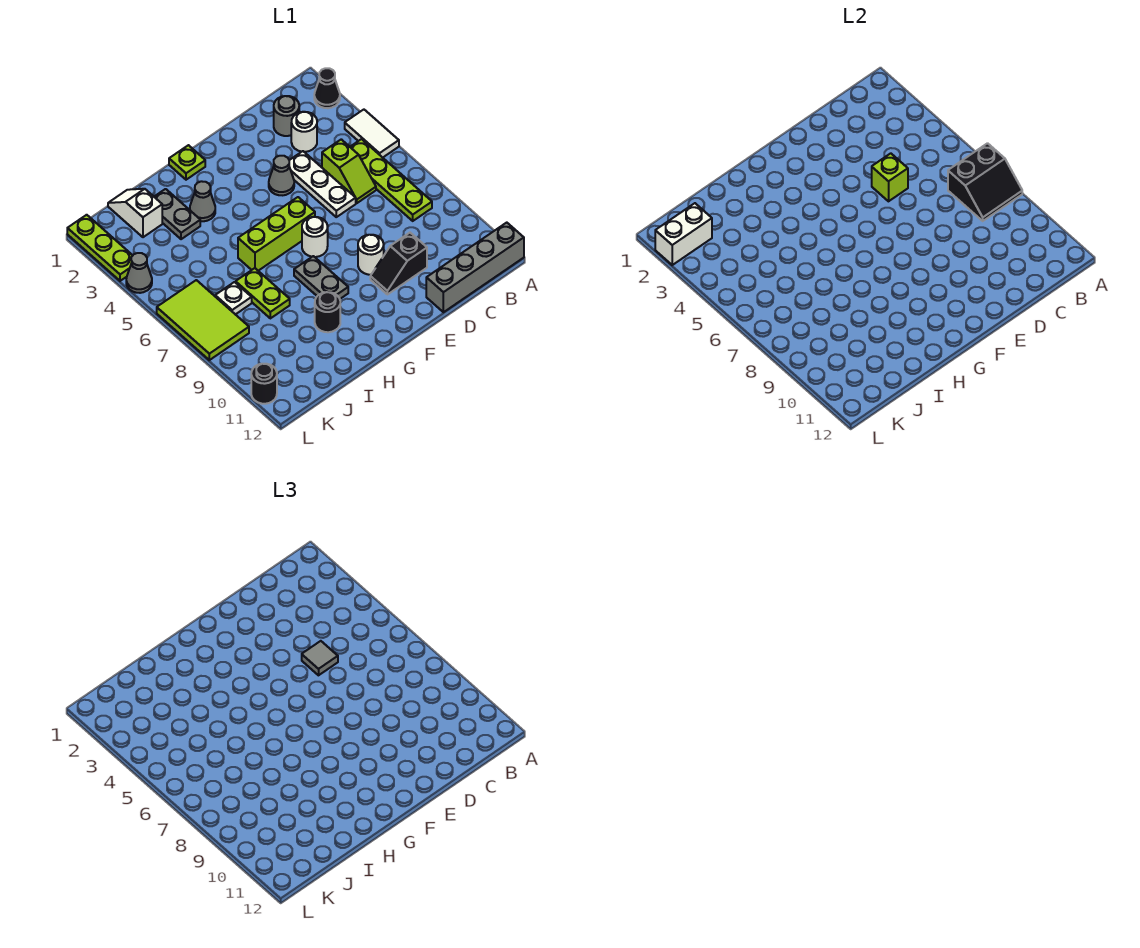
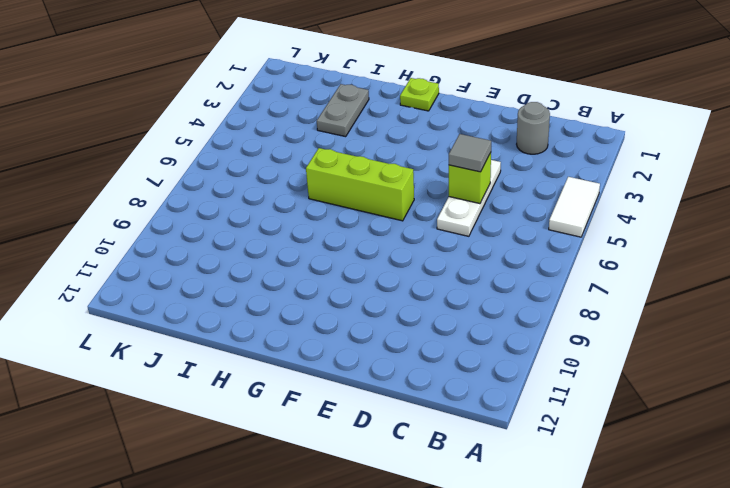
none -> black cone A2 level 1
none -> grey brick A12:D12 level 1
none -> lime plate B5:B8 level 1

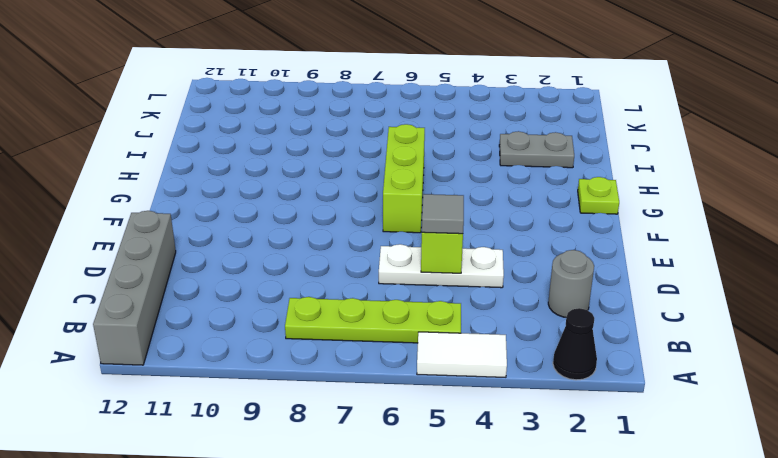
none -> white round brick C3 level 1
none -> lime slope C5:C6 level 1 top 5
none -> black slope D10:E10 level 1 top D

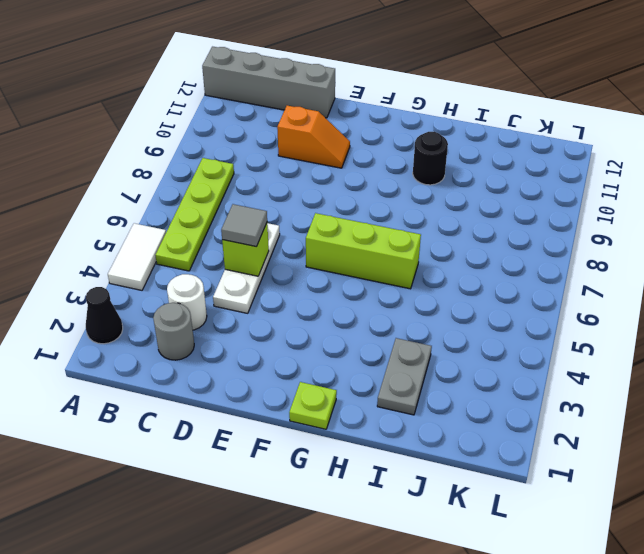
orange slope D10:E10 level 1 top D -> black slope D10:E10 level 1 top D
none -> lime slope C5:C6 level 1 top 5
none -> grey cone E4 level 1
none -> white round brick E9 level 1

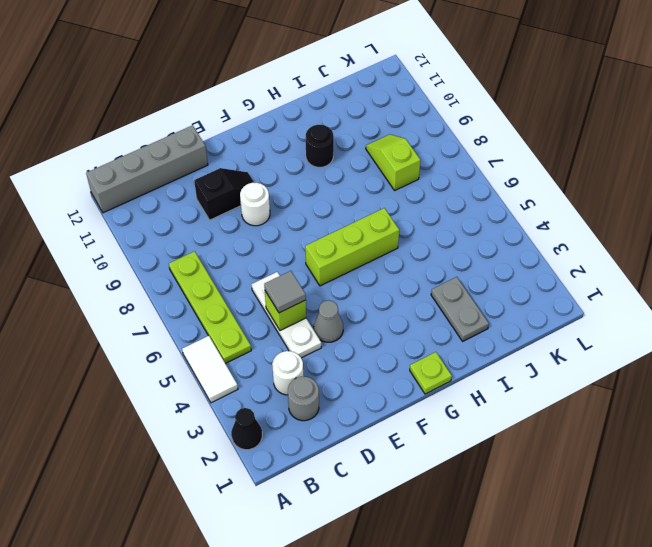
lime slope J8:J9 level 1 top 8 -> lime slope C5:C6 level 1 top 5
none -> white round brick F7 level 1
none -> grey plate G8:G9 level 1
none -> grey cone H3 level 1

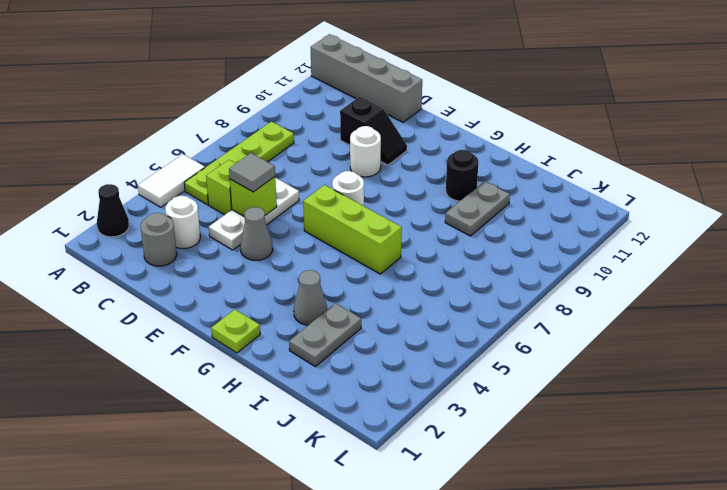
grey plate I9:I10 level 1 -> grey plate G8:G9 level 1
none -> lime plate I7:I8 level 1
none -> white slope J1:J2 level 1 top 2
none -> white plate J7 level 1

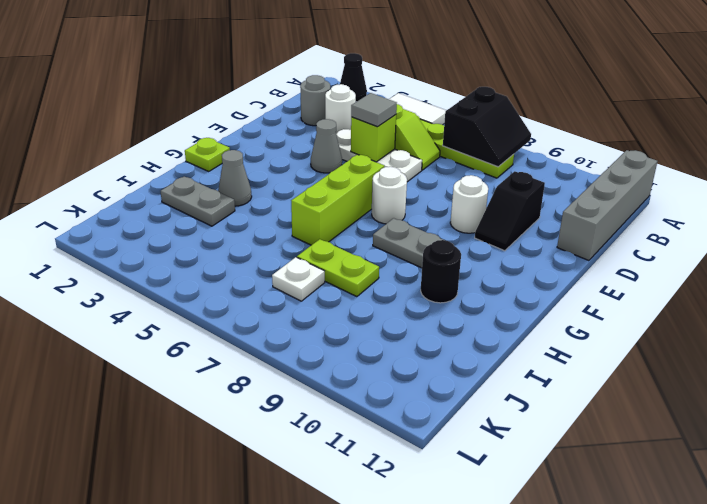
none -> white slope J1:J2 level 1 top 2
none -> lime tile K6:L8 level 1
none -> lime plate L1:L3 level 1

